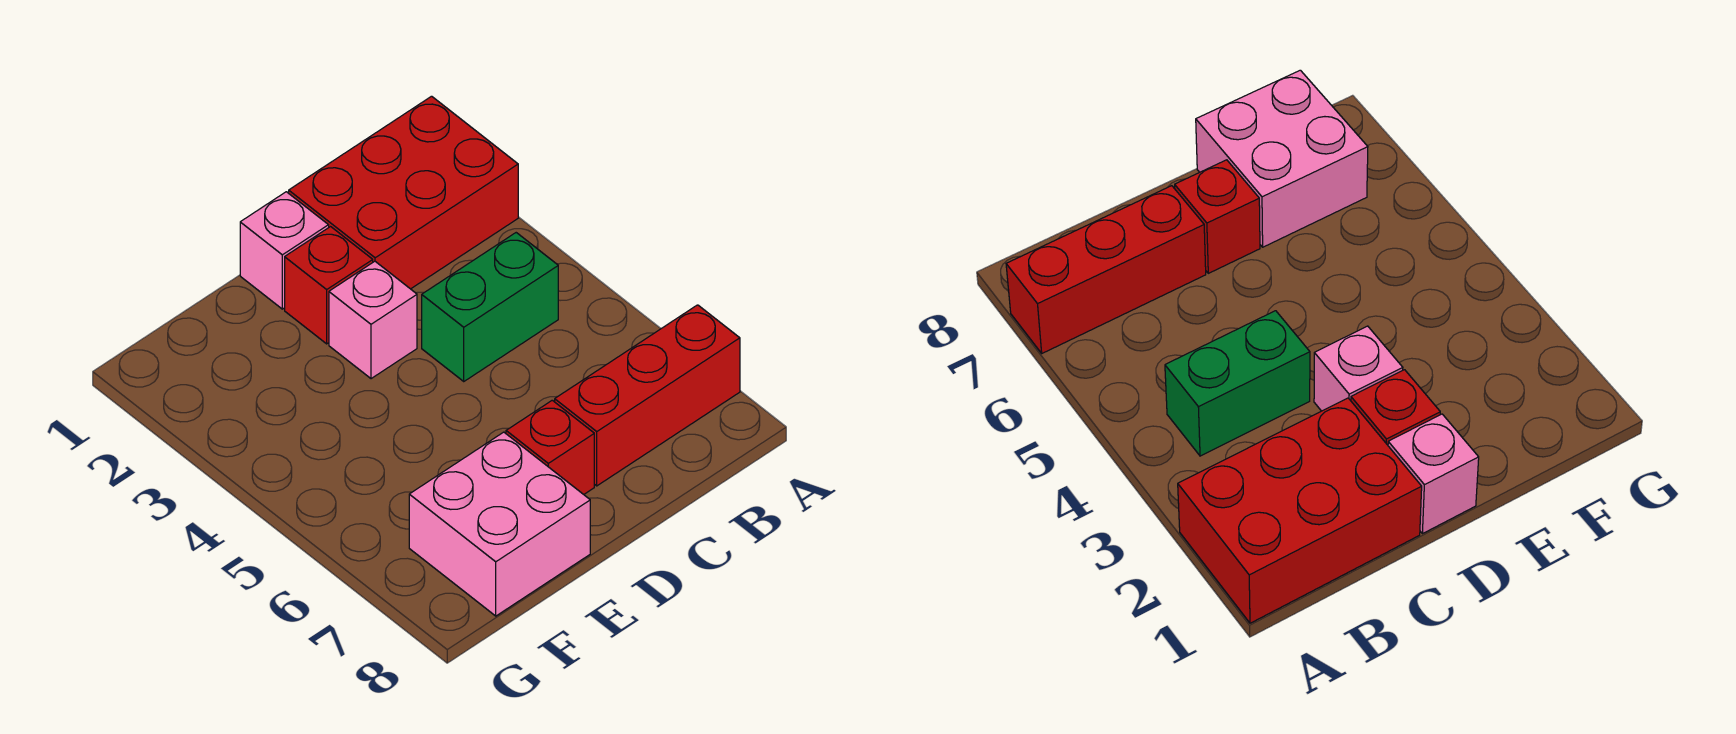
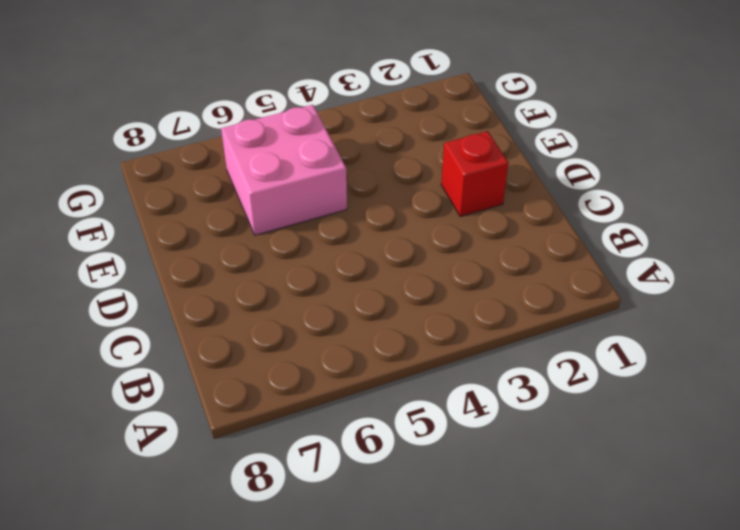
pink brick E5:F6 level 1 -> pink brick E7:F8 level 1
none -> red brick A1:C2 level 1
none -> red brick A7:C7 level 1

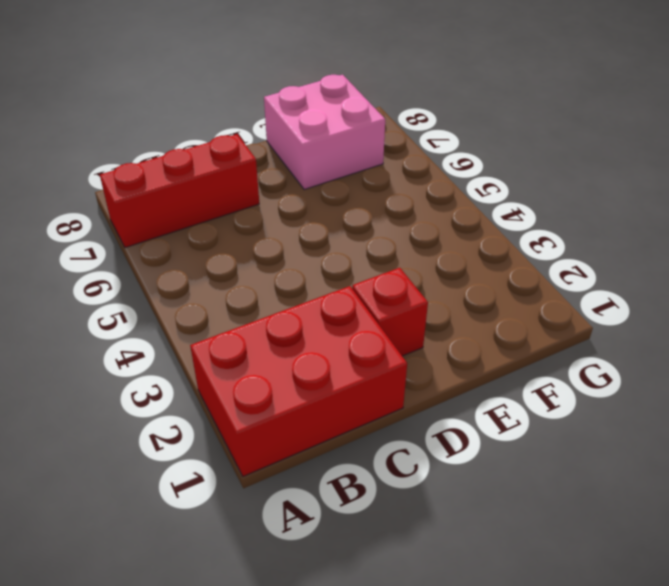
none -> green brick B4:C4 level 1
none -> pink brick D1 level 1

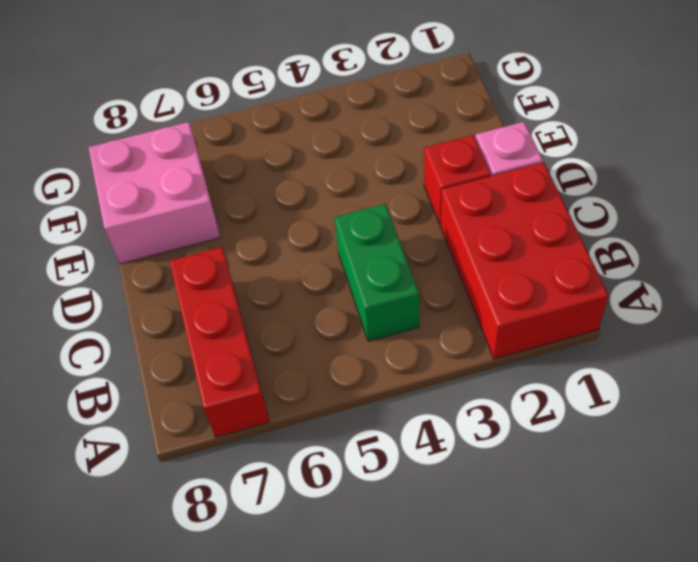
none -> pink brick D3 level 1
none -> red brick D7 level 1

